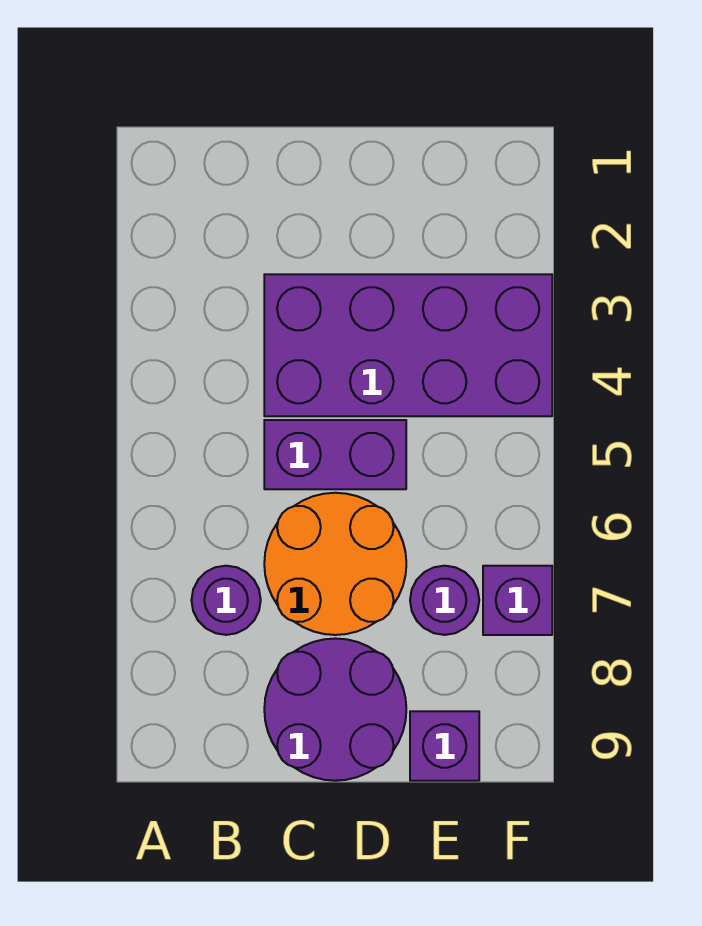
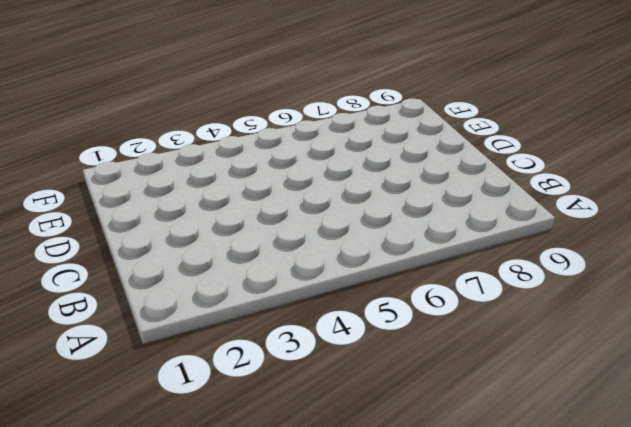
none -> purple round brick B7 level 1
none -> purple brick C3:F4 level 1

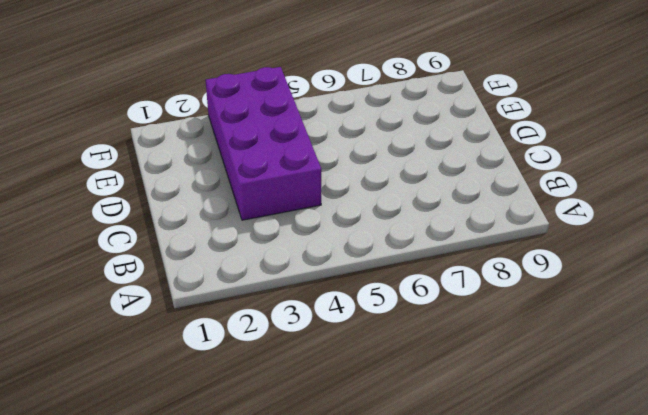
none -> purple round brick B7 level 1
none -> purple brick C5:D5 level 1

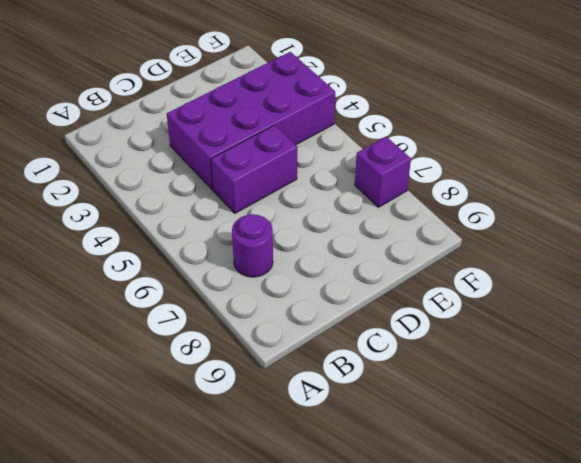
none -> orange round brick C6:D7 level 1
none -> purple round brick C8:D9 level 1

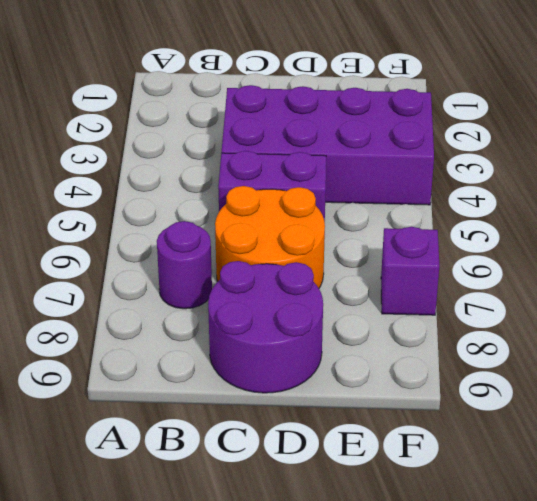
none -> purple round brick E7 level 1
none -> purple brick E9 level 1

